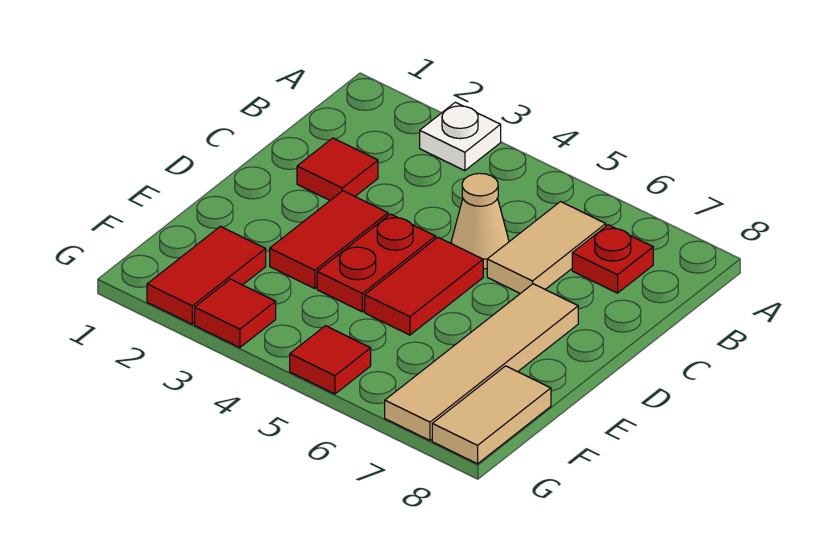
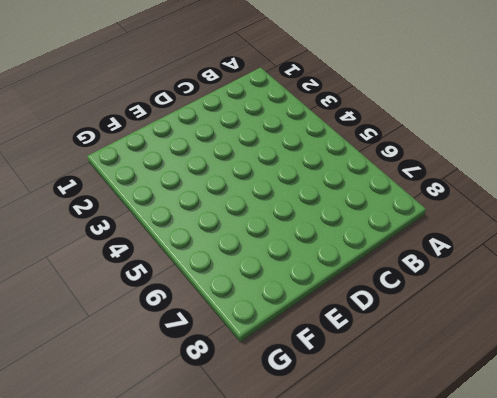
none -> white plate A3 level 1
none -> tan tile B6:C6 level 1
none -> red plate B7 level 1

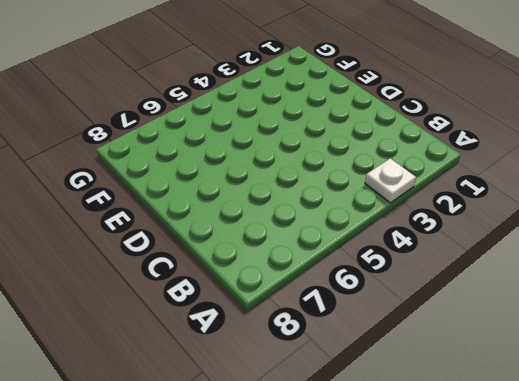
none -> tan tile B6:C6 level 1
none -> red plate B7 level 1
none -> red tile C2 level 1

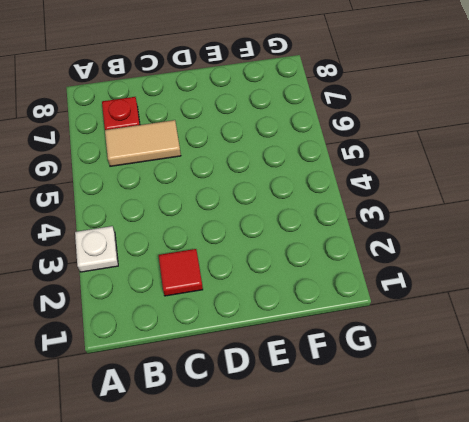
none -> tan cone C5 level 1
none -> red tile D3:E3 level 1
none -> red plate D4:E4 level 1

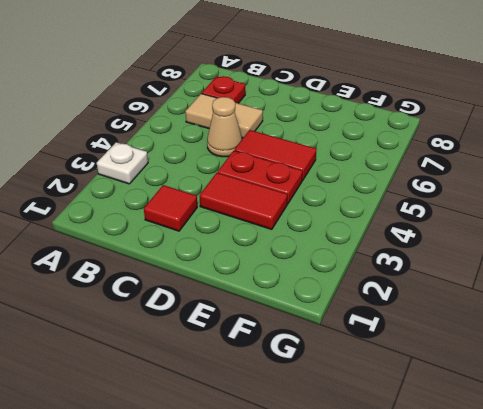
none -> tan tile D7:G7 level 1
none -> red tile F2:G2 level 1
none -> tan tile F8:G8 level 1

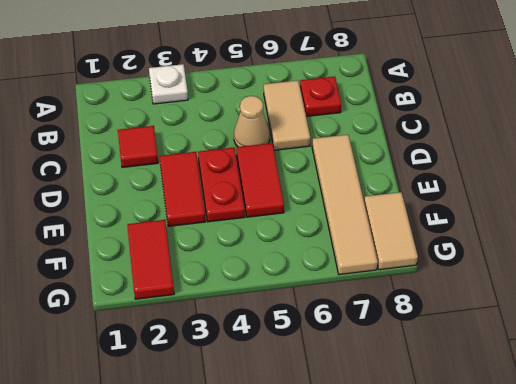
none -> red tile G3 level 1
none -> red tile G5 level 1

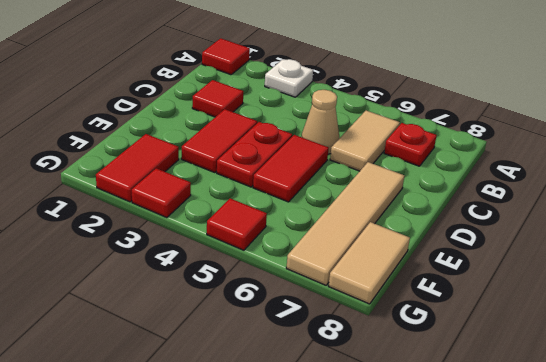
red tile A1 level 1 -> none

